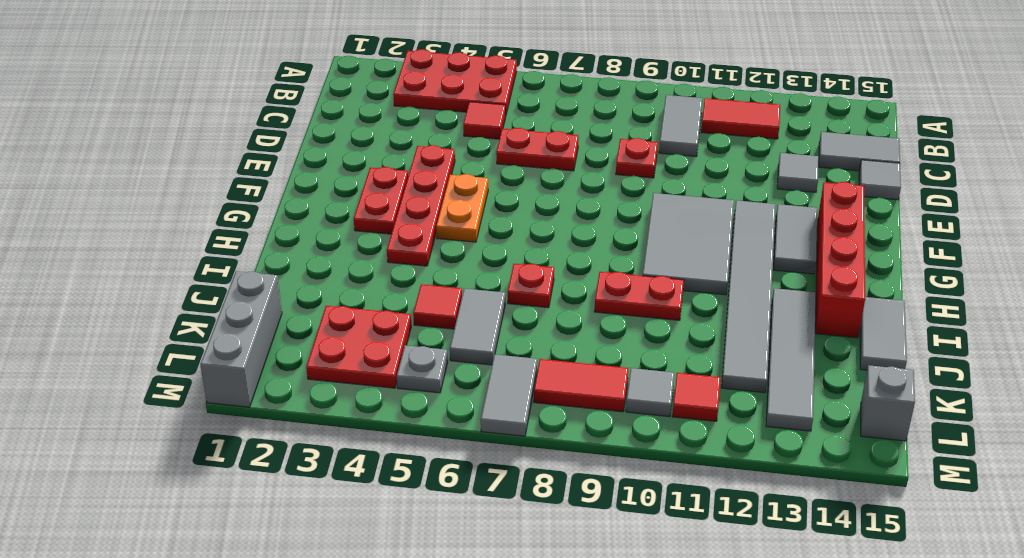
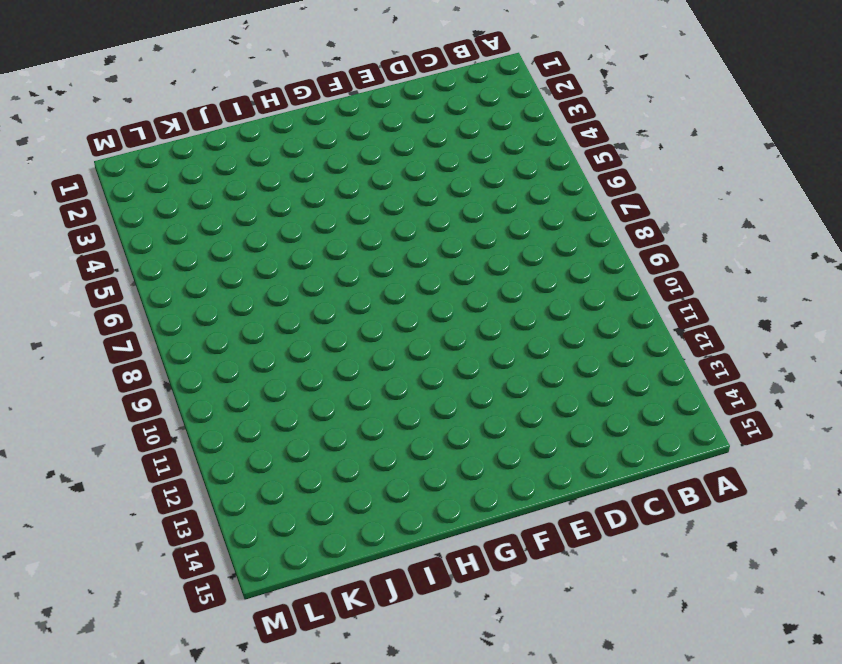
none -> red plate A3:B5 level 1
none -> grey tile B10:C10 level 1
none -> red tile B11:B12 level 1
none -> red tile C5 level 1

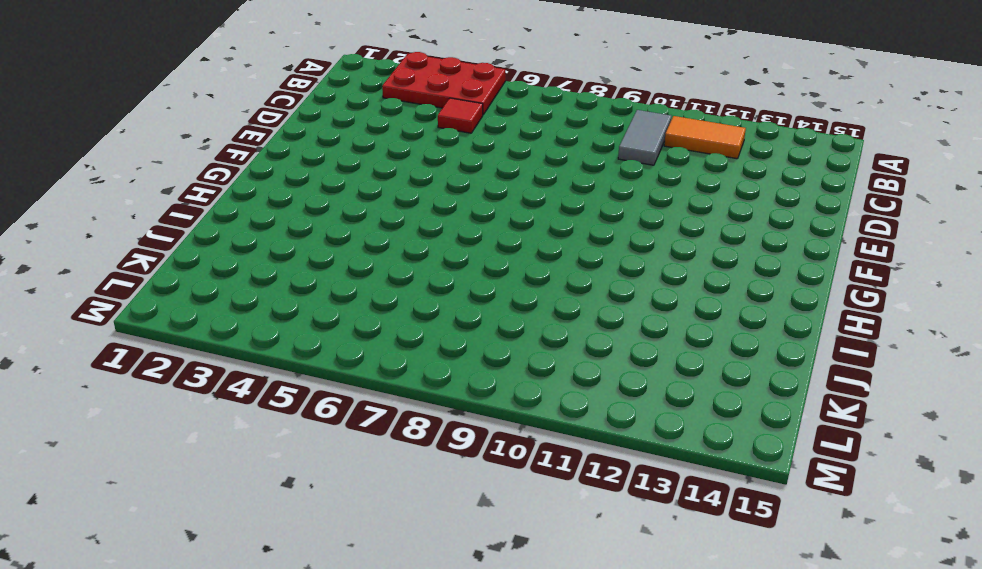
orange tile B11:B12 level 1 -> red tile B11:B12 level 1
none -> grey tile C14:C15 level 1
none -> red plate D6:D7 level 1
none -> red plate D9 level 1
none -> grey tile D13 level 1

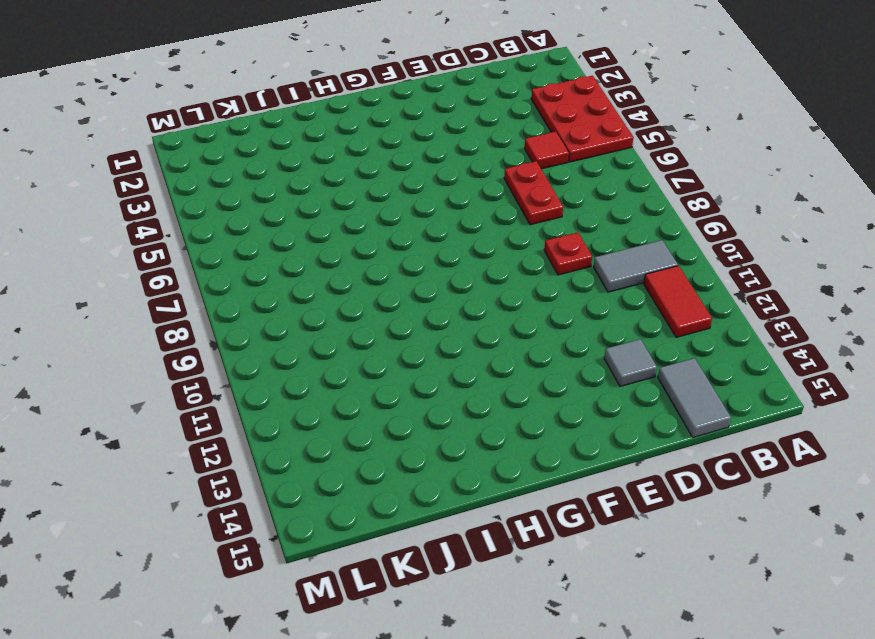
none -> grey tile D15 level 1
none -> red plate E4:H4 level 1
none -> red plate F3:G3 level 1
none -> orange plate F5:G5 level 1

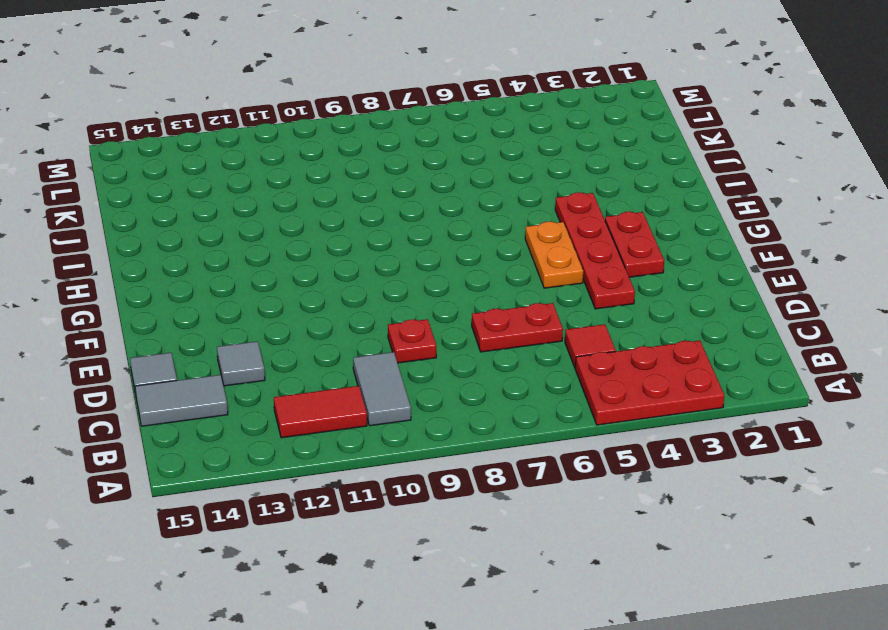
none -> grey tile F10:H11 level 1
none -> grey tile F12:K12 level 1
none -> grey tile F13:G13 level 1
none -> red brick F14:I14 level 1

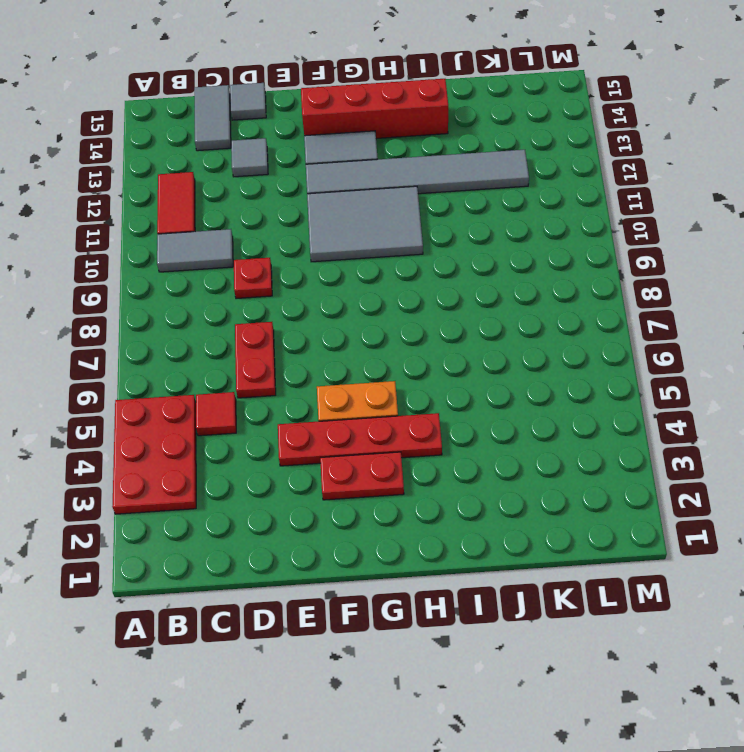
none -> red plate I7 level 1
none -> red plate I9:I10 level 1
none -> grey tile I13:L13 level 1
none -> grey tile I15:J15 level 1

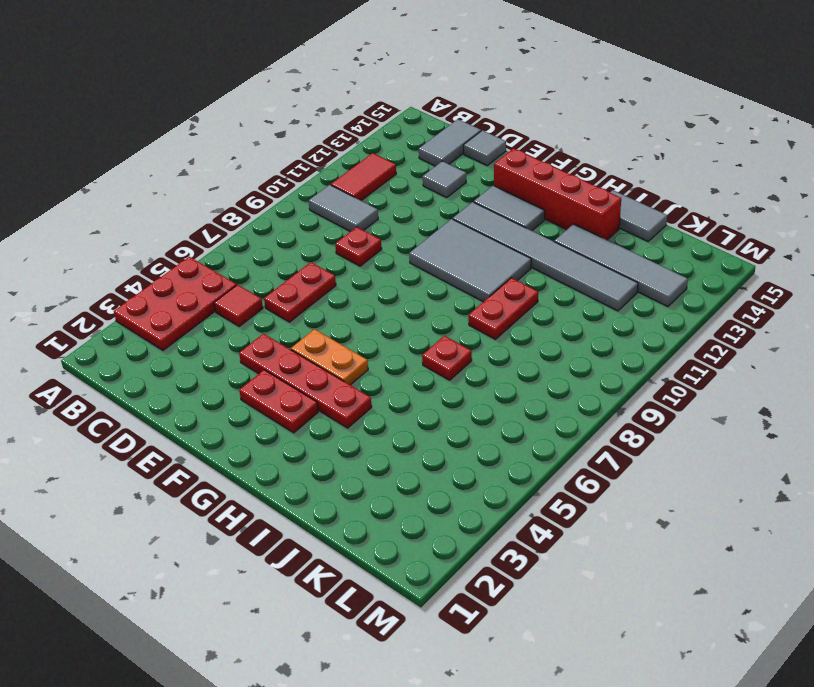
none -> red tile J5 level 1
none -> grey tile J6:K6 level 1
none -> grey brick K1:M1 level 1
none -> red plate K3:L4 level 1

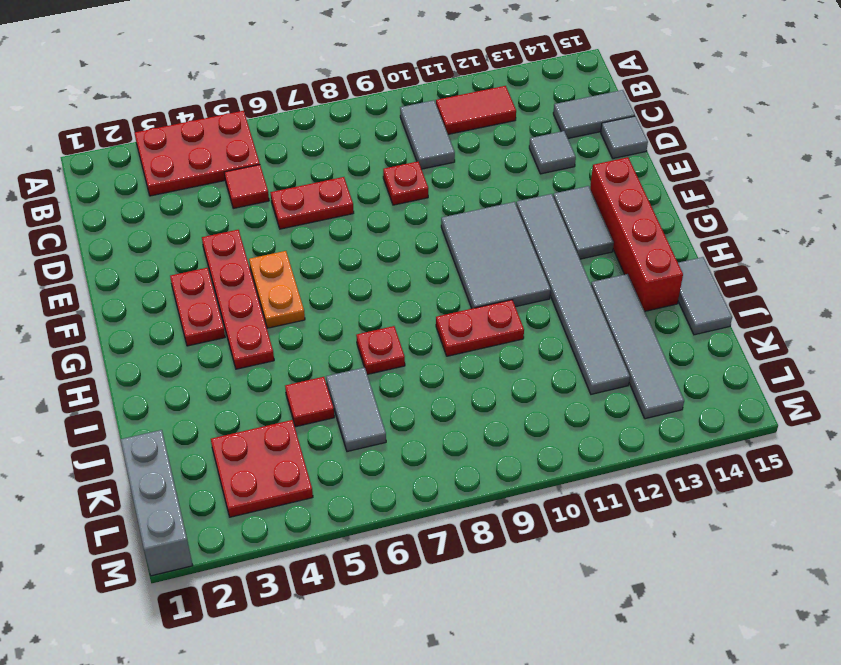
none -> grey plate L5 level 1
none -> grey tile L7:M7 level 1
none -> red tile L8:L9 level 1
none -> grey tile L10 level 1

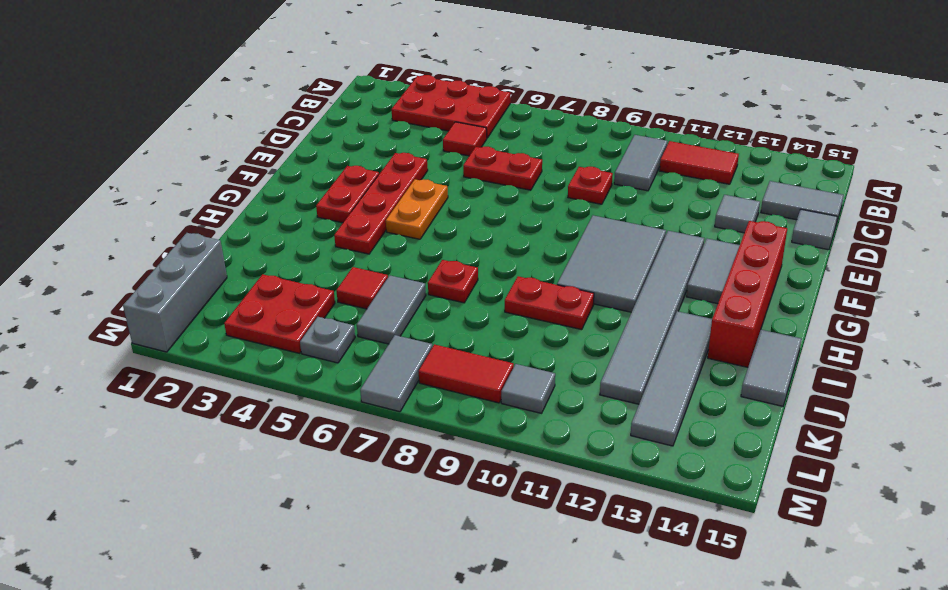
none -> red tile L11 level 1
none -> grey brick L15 level 1

